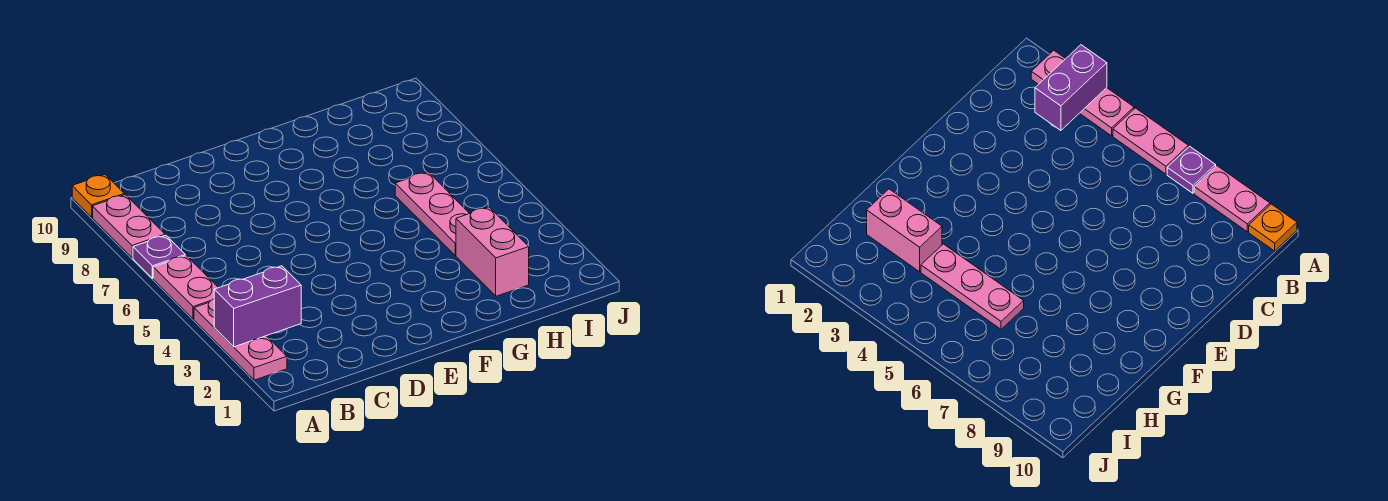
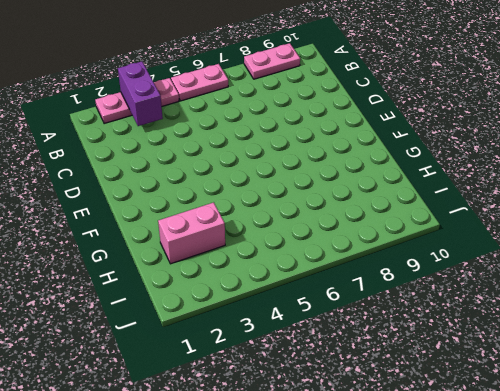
none -> purple plate A7 level 1
none -> orange plate A10 level 1

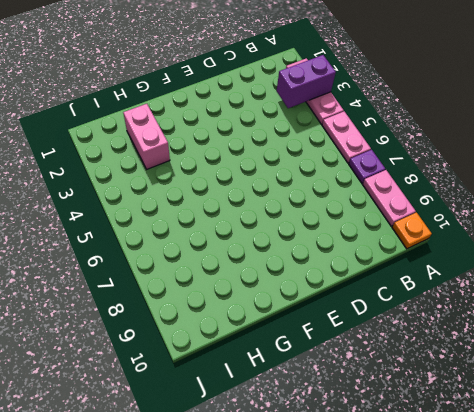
none -> pink plate H4:H6 level 1

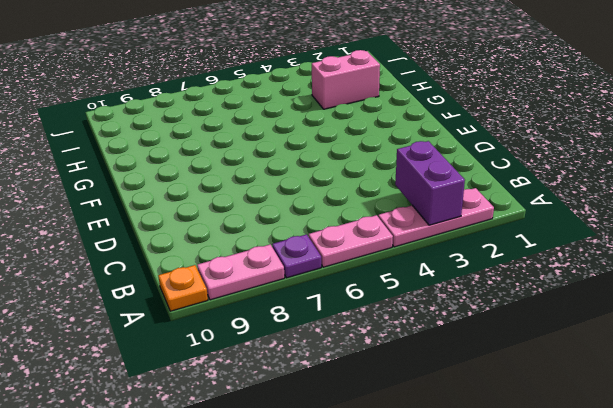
none -> pink plate H4:H6 level 1

